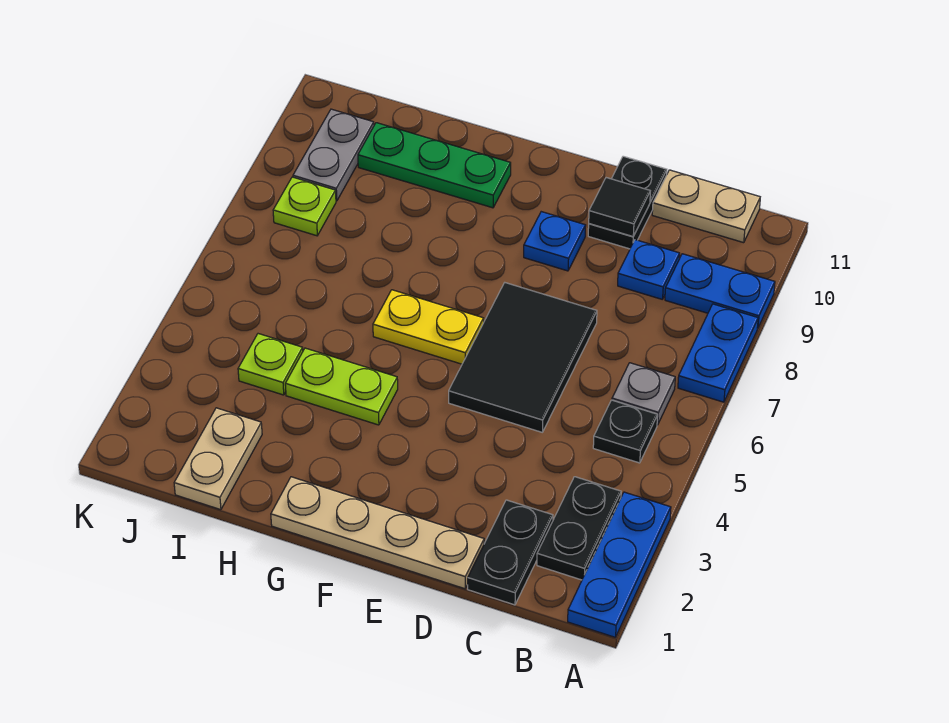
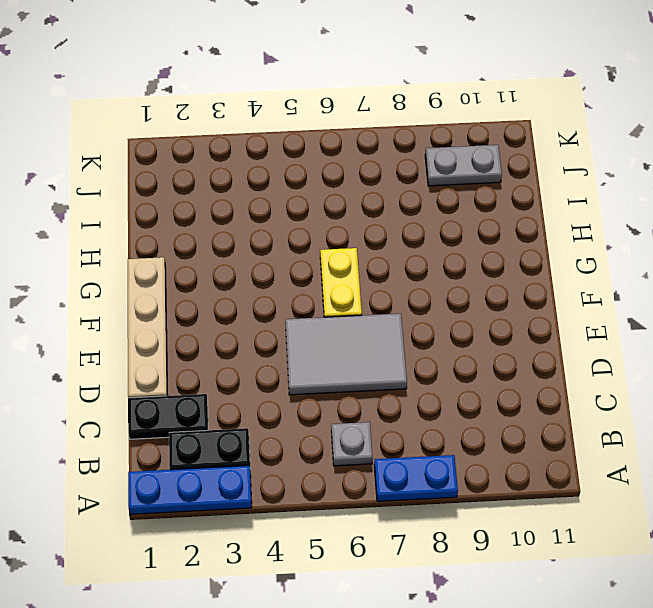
grey tile D5:E7 level 1 -> black tile D5:E7 level 1
none -> blue plate A9:B9 level 1
none -> black plate B5 level 1
none -> tan plate B11:C11 level 1

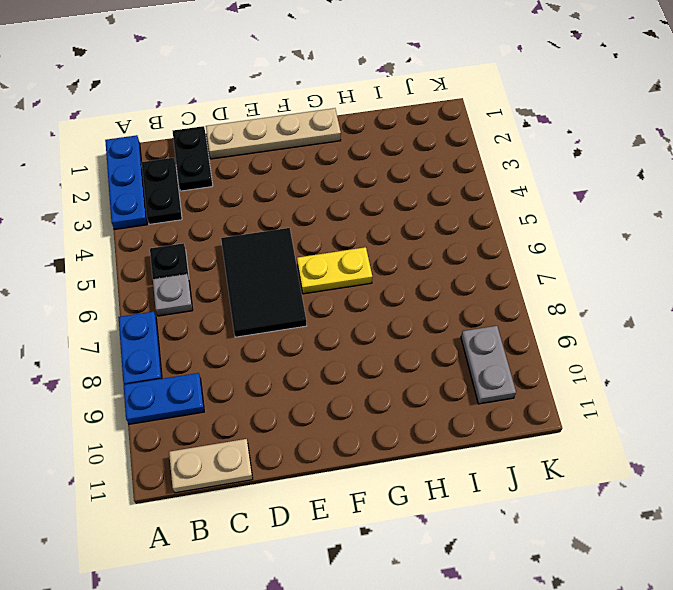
none -> blue plate C9 level 1
none -> black plate D10:D11 level 1
none -> blue plate E9 level 1

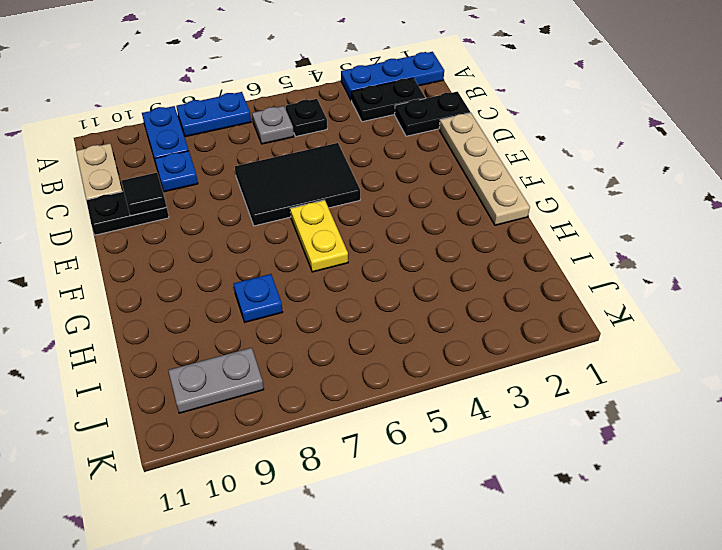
blue plate H8 level 1 -> blue plate E9 level 1
none -> lime plate G4:H4 level 1
none -> green plate G10:I10 level 1
none -> tan plate I1:I2 level 1

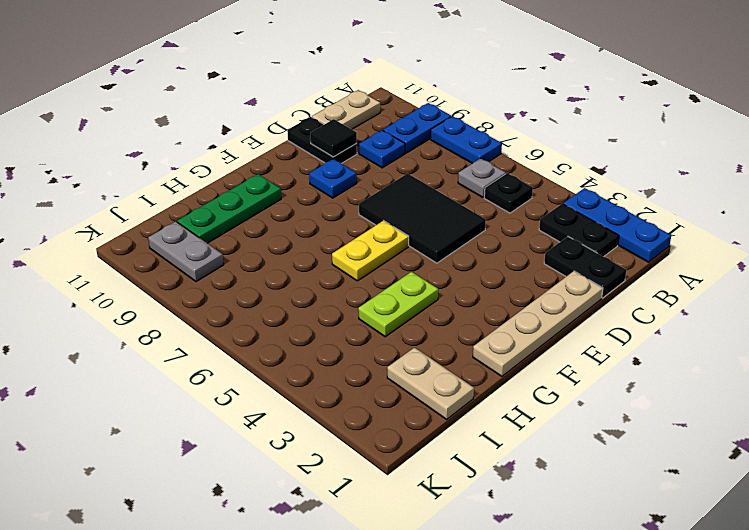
none -> lime plate I4 level 1
none -> lime plate J8 level 1

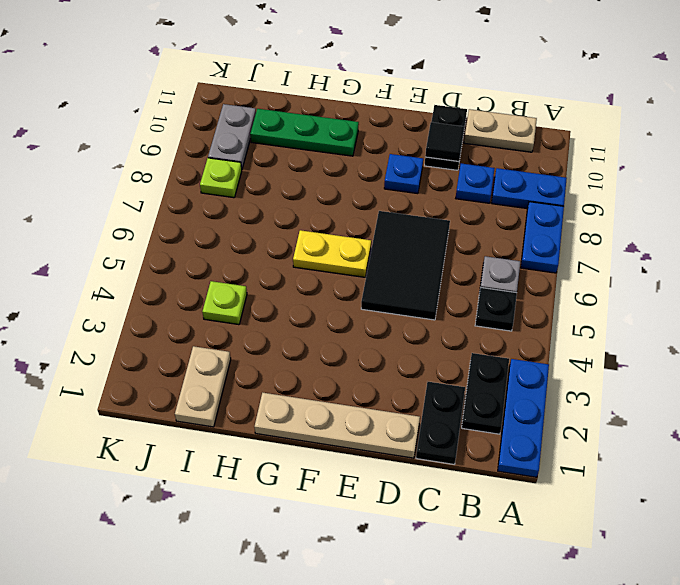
none -> lime plate G4:H4 level 1

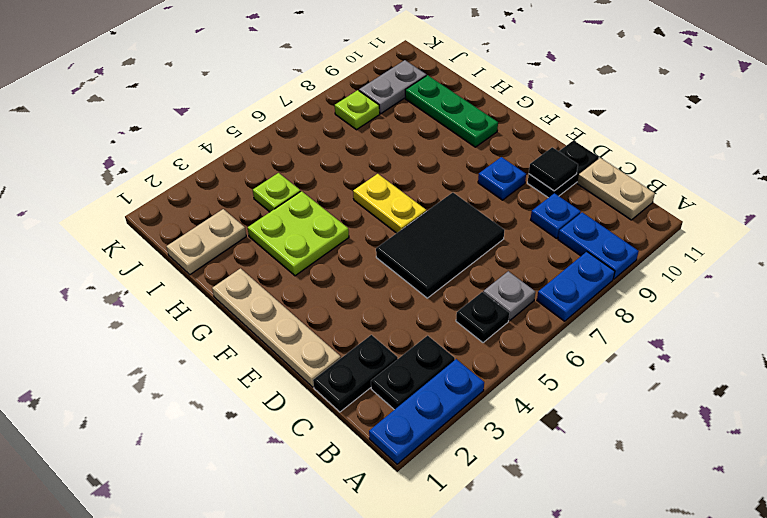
lime plate G3:H4 level 1 -> lime plate G4:H4 level 1

